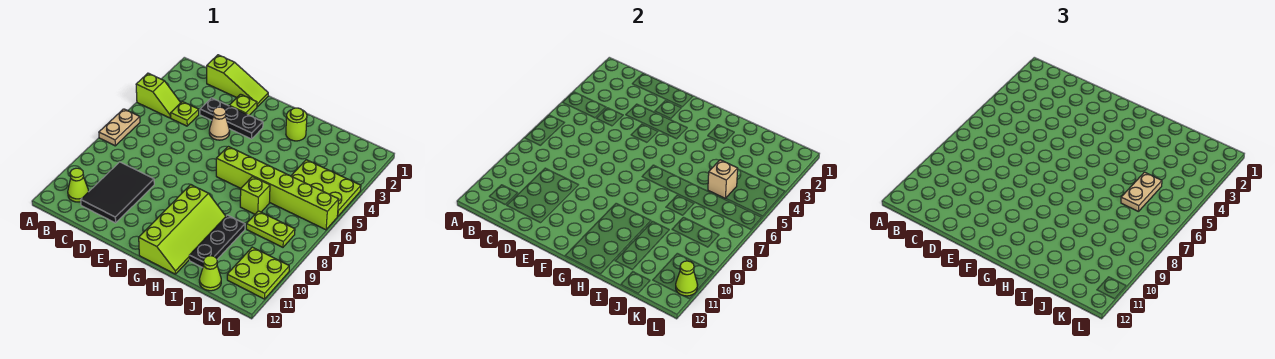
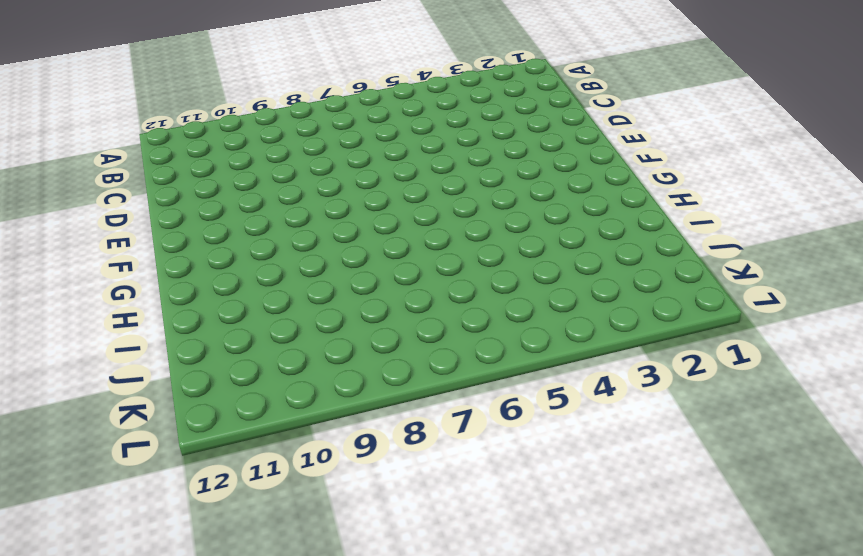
none -> lime slope A4:B4 level 1 top A
none -> tan plate A6:A7 level 1
none -> lime cone B11 level 1

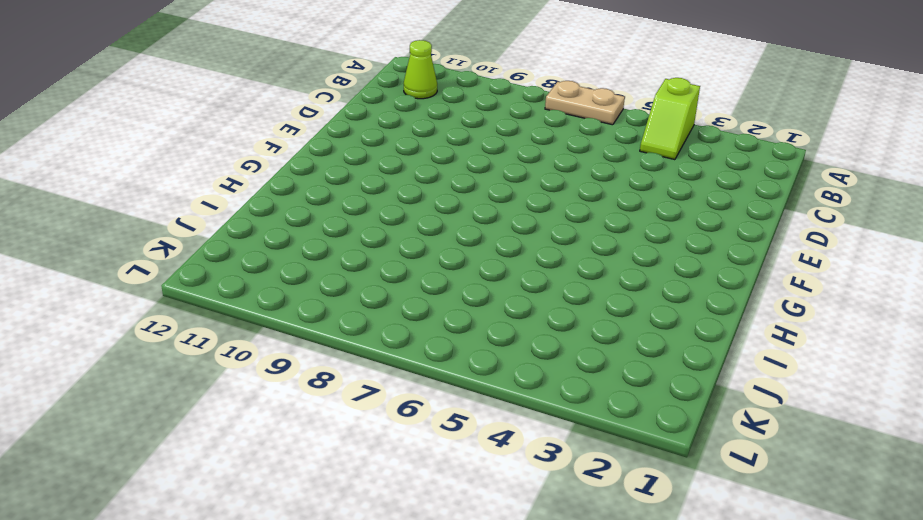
none -> lime slope C1:E1 level 1 top C
none -> lime plate C4 level 1
none -> black tile C9:D11 level 1

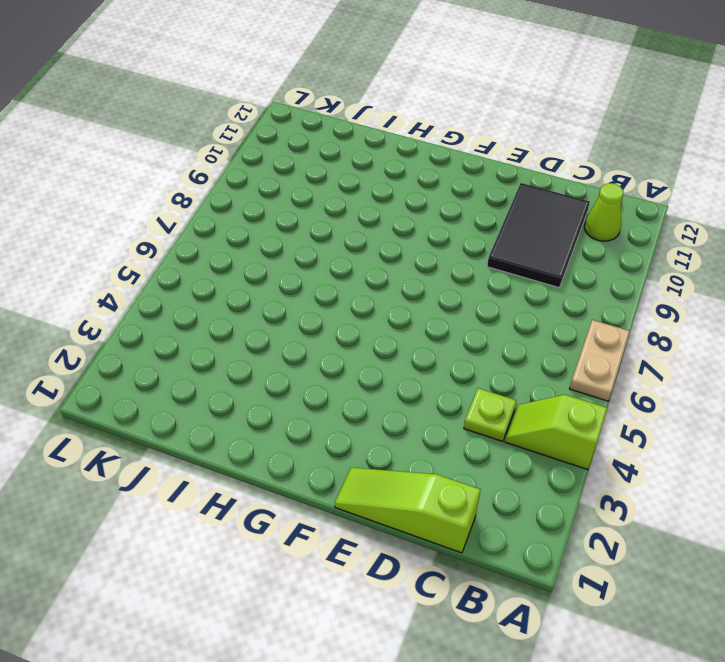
none -> black plate D3:F3 level 1
none -> lime plate E2 level 1
none -> tan cone E4 level 1

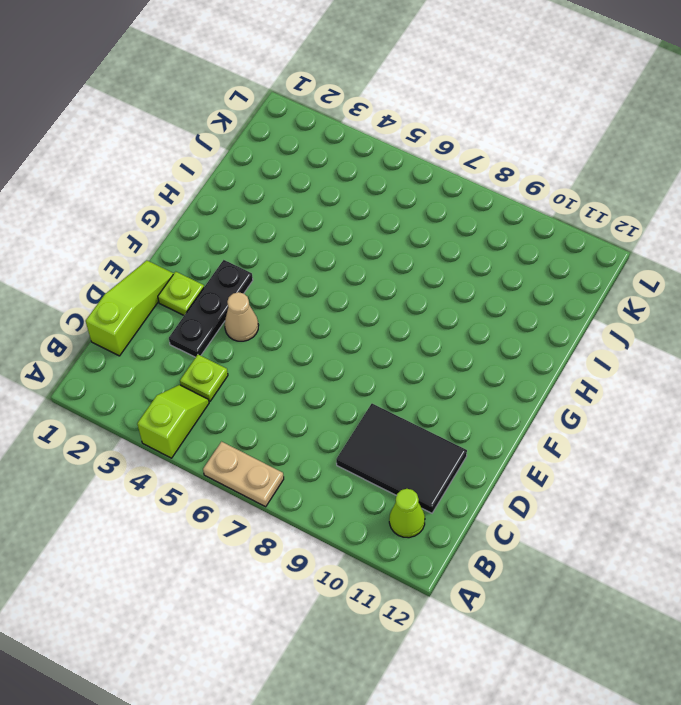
none -> lime brick G6:L6 level 1
none -> lime slope G9:H12 level 1 top G
none -> lime round brick H2 level 1

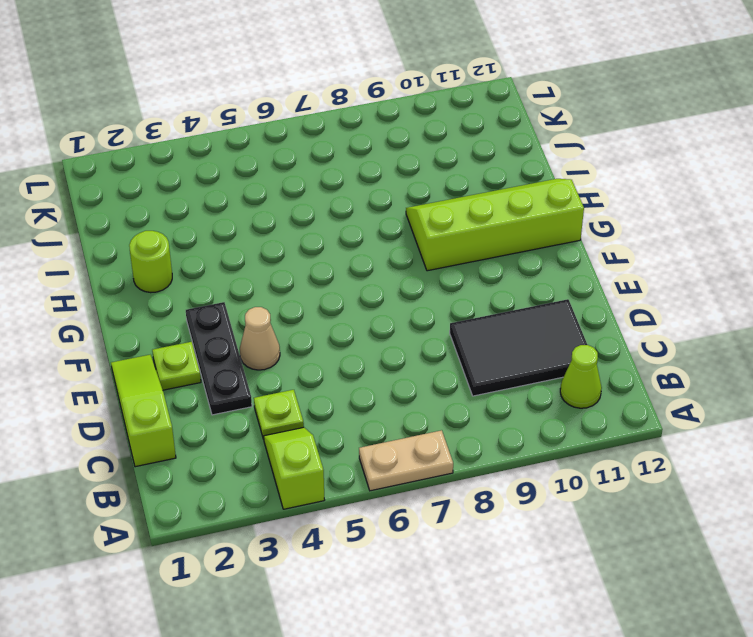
none -> lime brick G6:L6 level 1
none -> lime brick I7 level 1
none -> black plate I9:I11 level 1

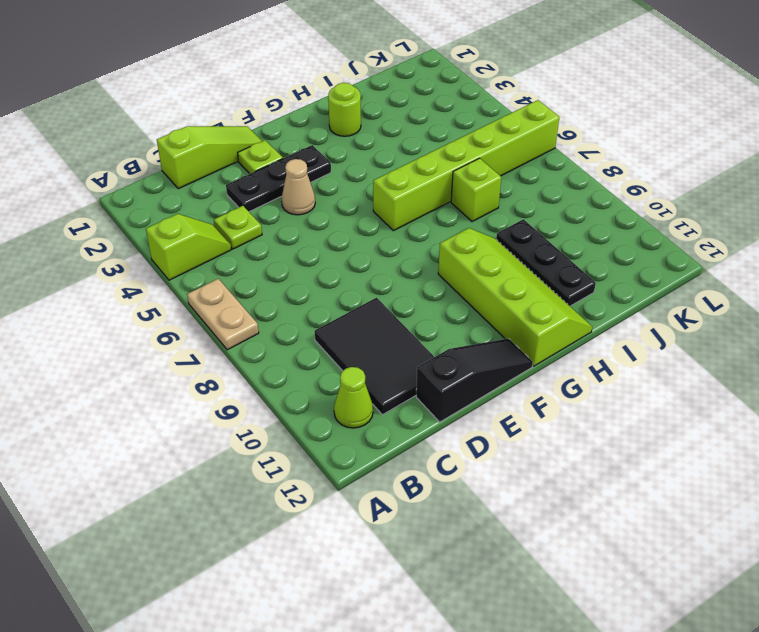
black slope D12:F12 level 1 top D -> none
none -> lime plate J4:L5 level 1
none -> lime plate J8:K8 level 1
none -> lime cone J12 level 1

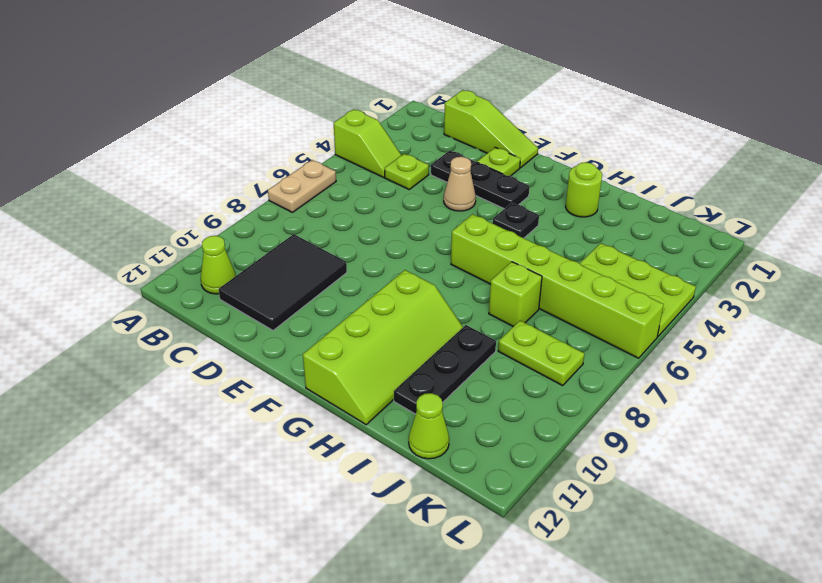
black plate G4 level 1 -> none
none -> lime plate K10:L11 level 1
none -> tan brick J5 level 2
none -> lime cone L11 level 2

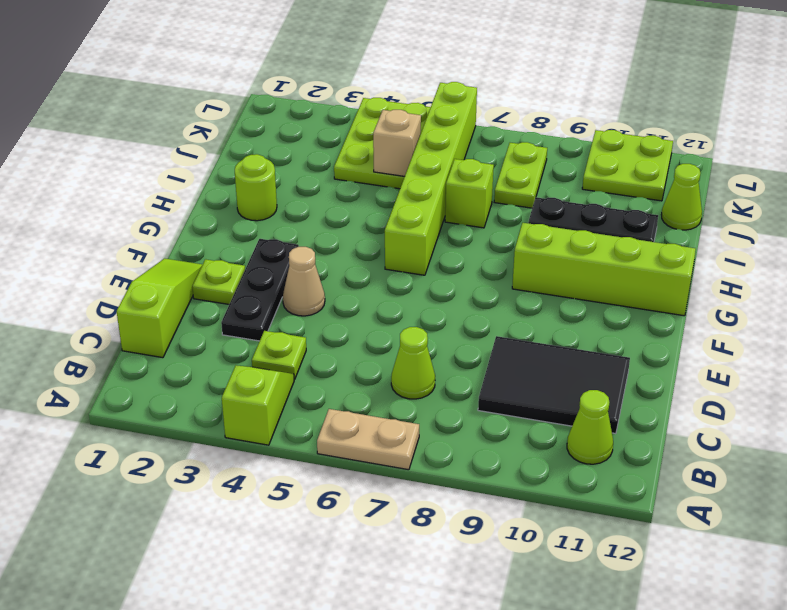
lime cone C7 level 1 -> lime cone L11 level 2
none -> tan plate J5:J6 level 3

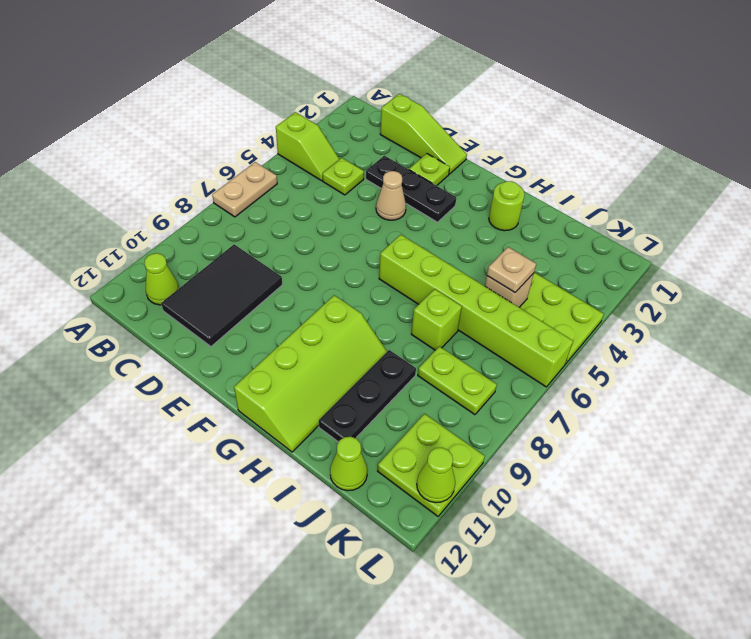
tan plate J5 level 3 -> tan plate J5:J6 level 3

